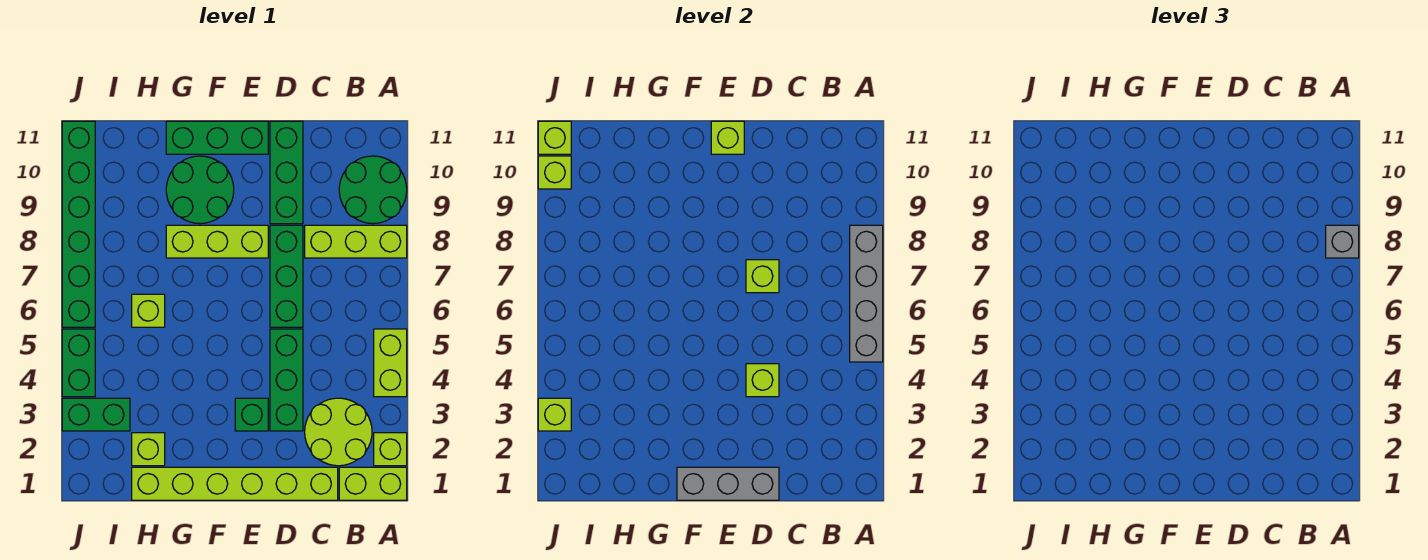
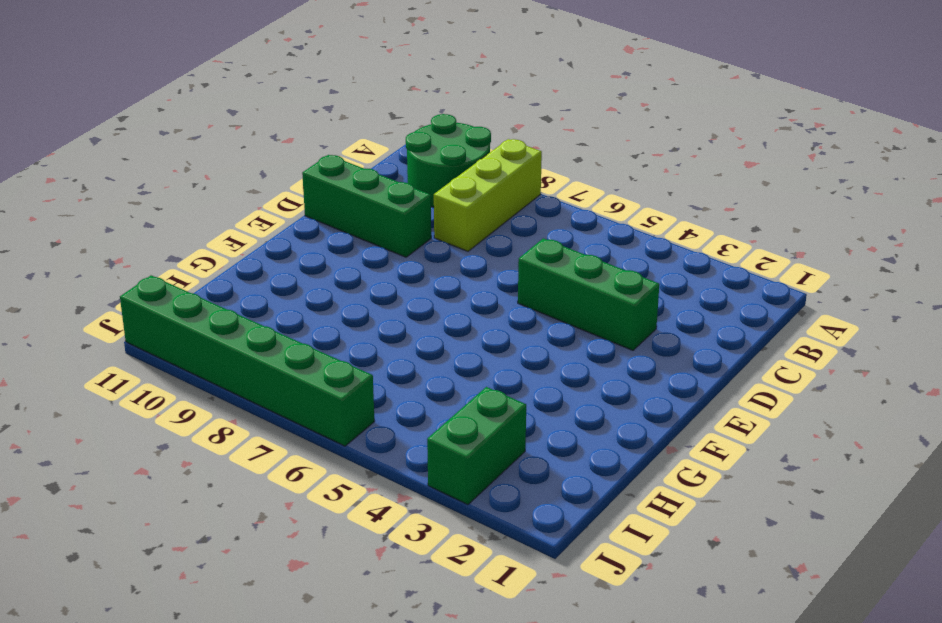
none -> lime brick A1:B1 level 1
none -> lime brick A2 level 1
none -> lime brick A4:A5 level 1

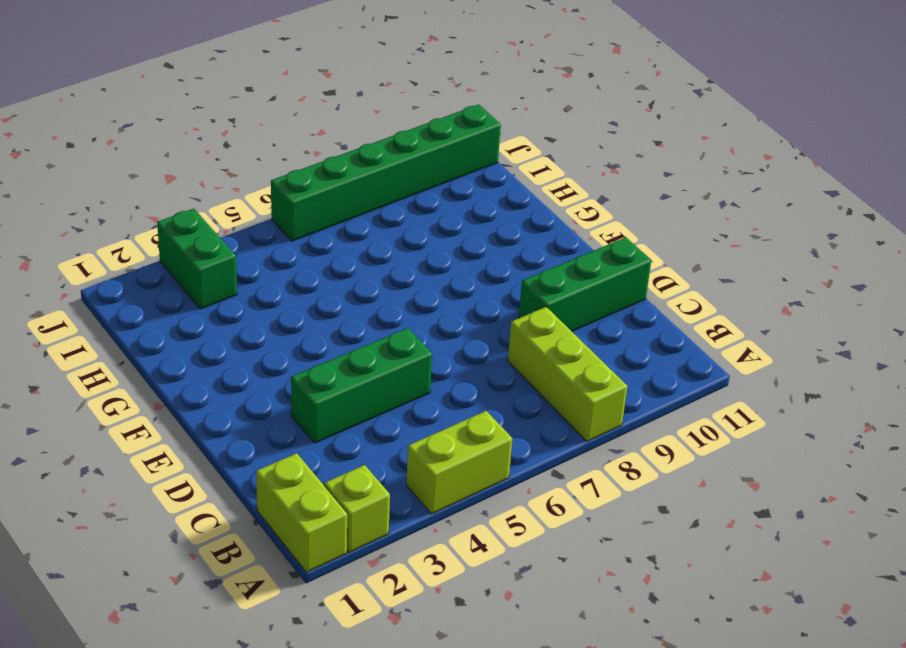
none -> green round brick A9:B10 level 1
none -> lime round brick B2:C3 level 1
none -> lime brick C1:H1 level 1

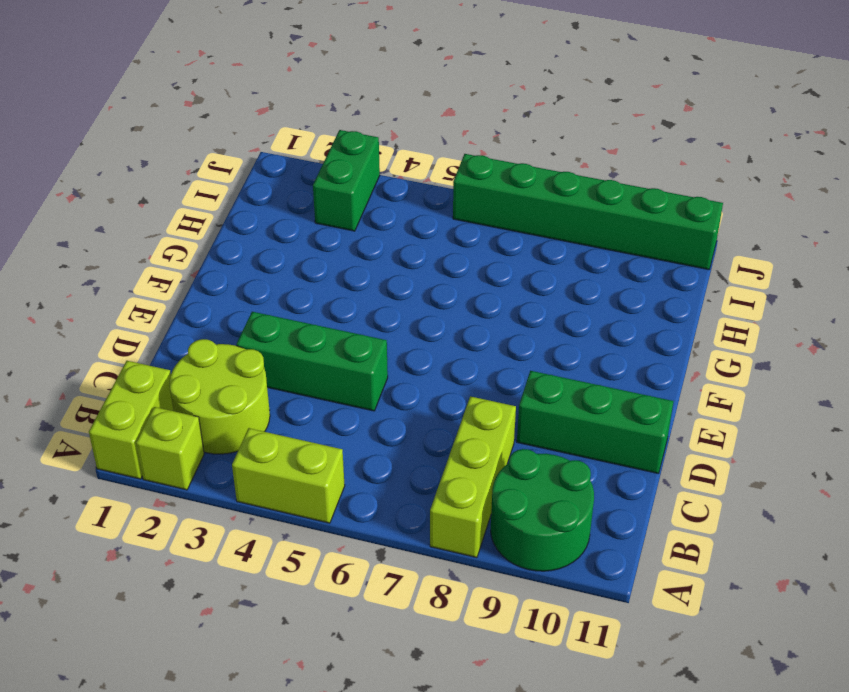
none -> lime brick C1:H1 level 1
none -> green brick D6:D8 level 1
none -> green brick E3 level 1

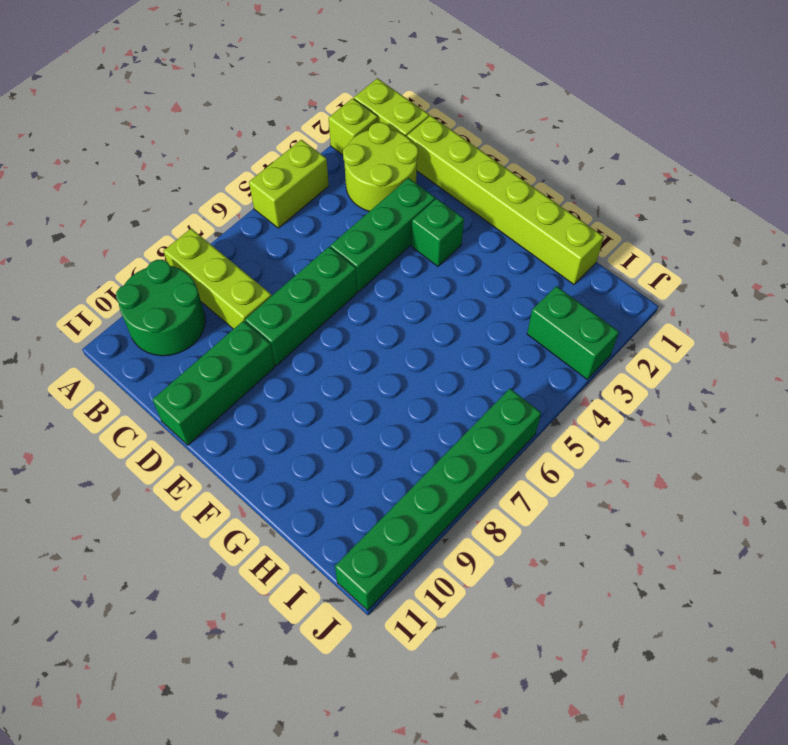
none -> lime brick E8:G8 level 1
none -> green brick E11:G11 level 1
none -> green round brick F9:G10 level 1

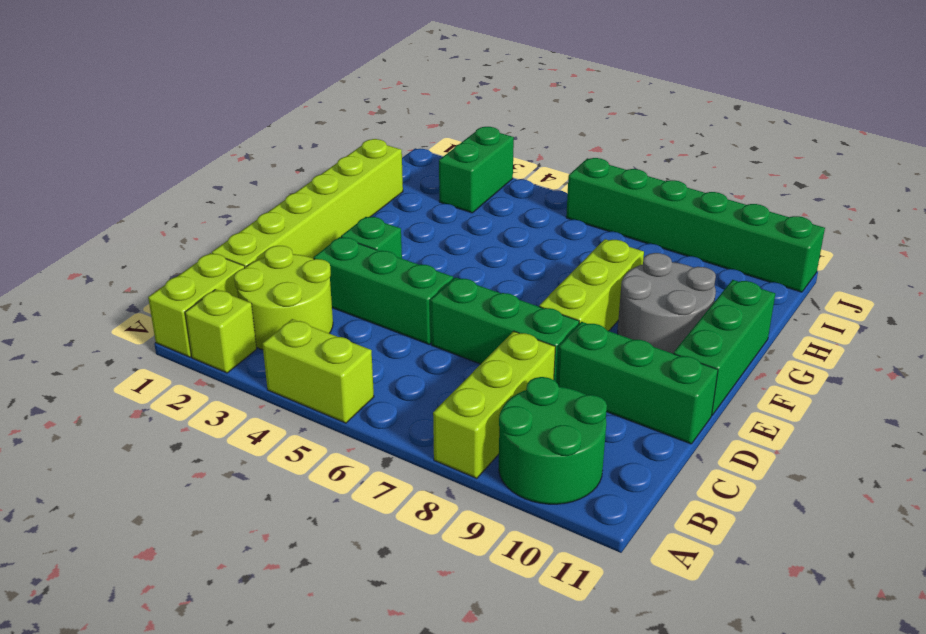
grey round brick F9:G10 level 1 -> green round brick F9:G10 level 1
none -> lime brick H2 level 1
none -> lime brick H6 level 1
none -> green brick J4:J5 level 1

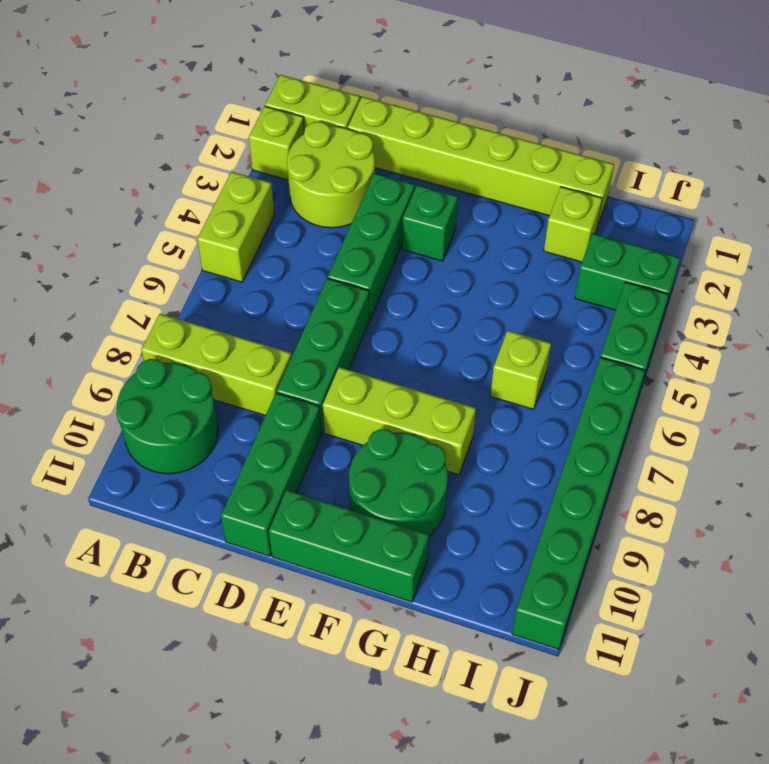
none -> grey brick A5:A8 level 2
none -> grey brick D1:F1 level 2
none -> lime brick D4 level 2

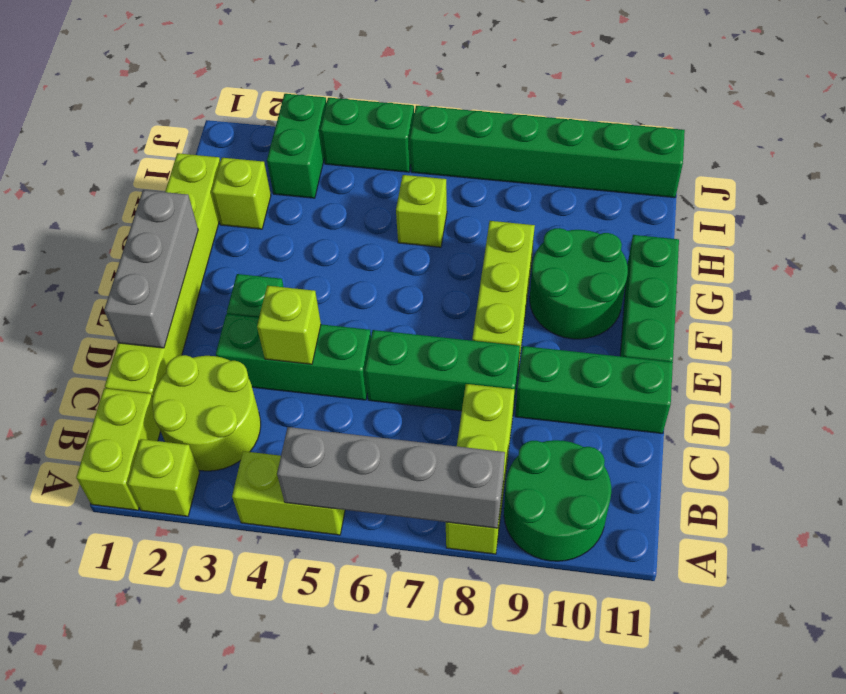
none -> lime brick D7 level 2
none -> lime brick E11 level 2
none -> lime brick J3 level 2

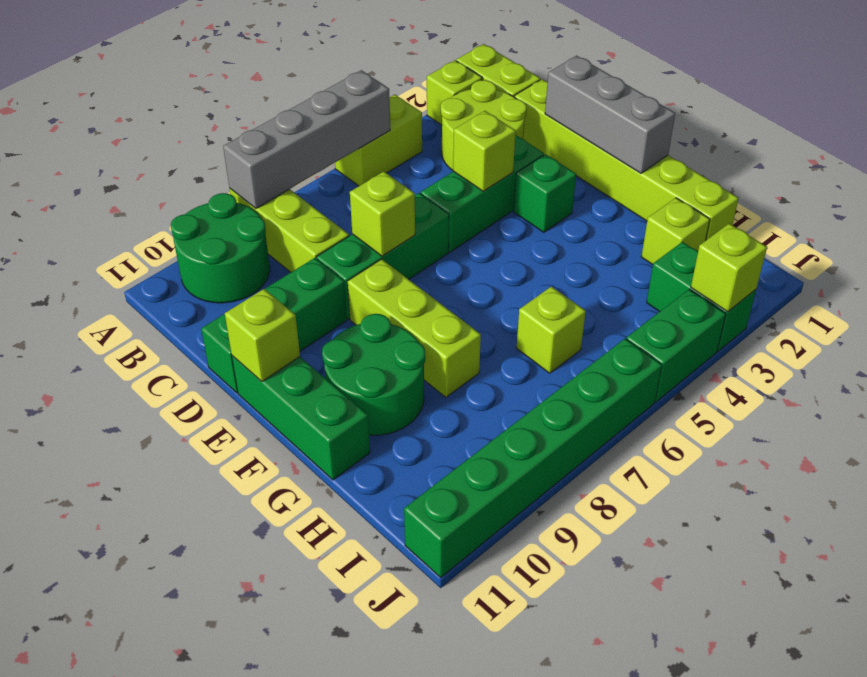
none -> lime brick J10 level 2
none -> lime brick J11 level 2
none -> grey brick A8 level 3

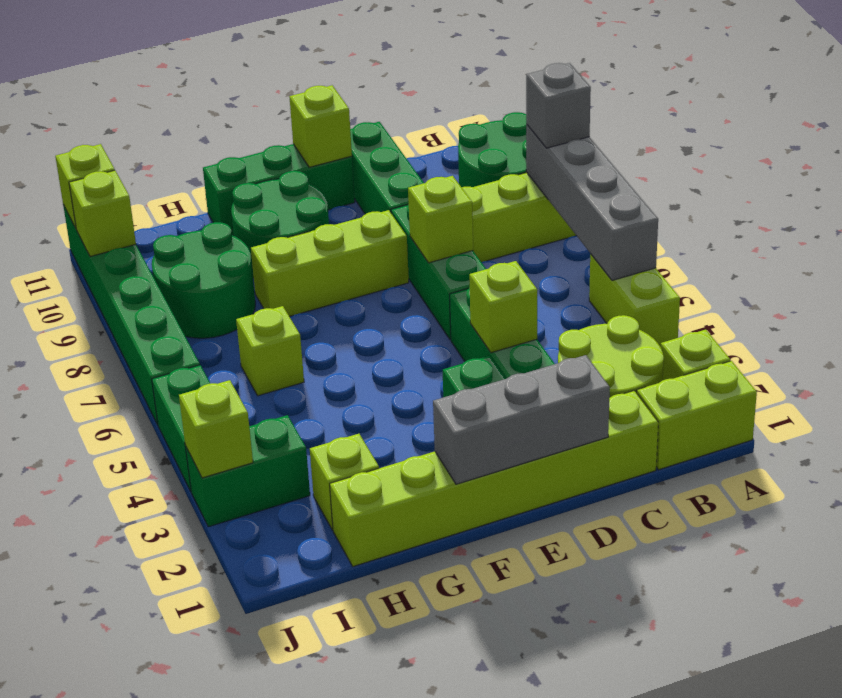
green round brick H8:I9 level 1 -> none

